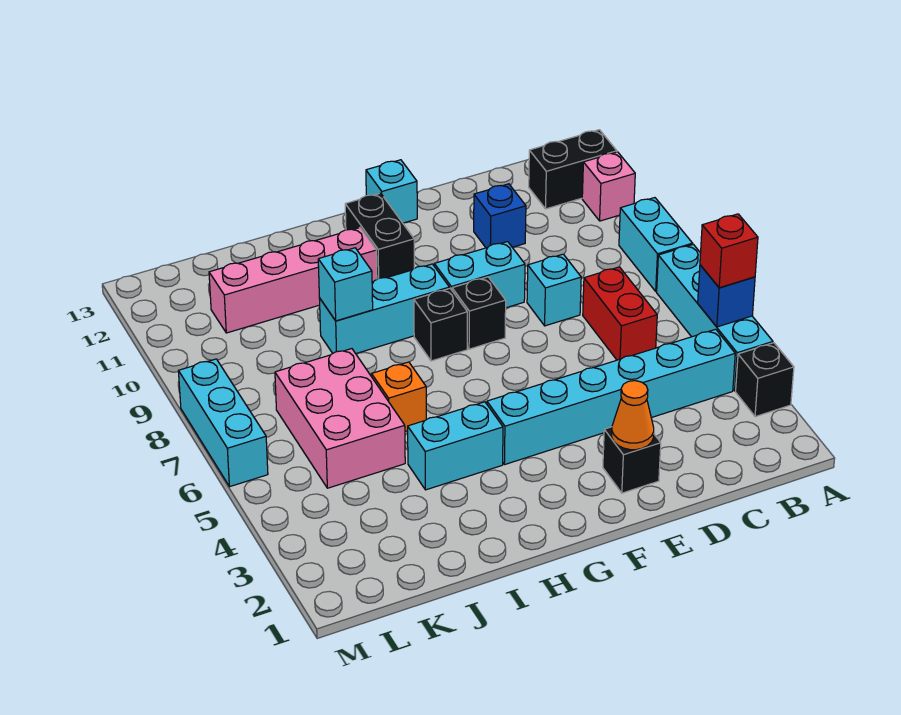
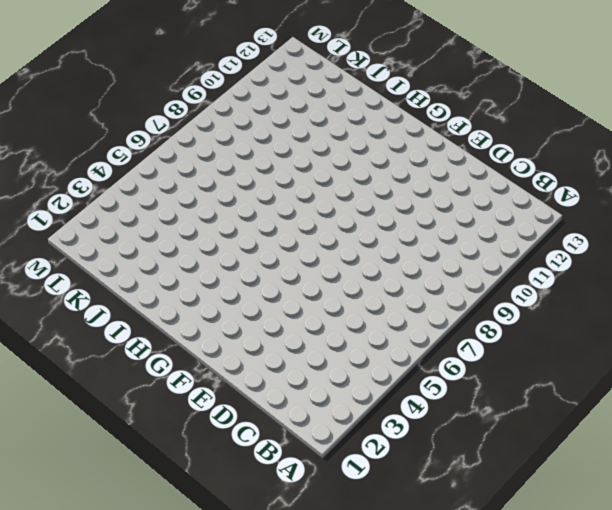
none -> black brick A3 level 1
none -> cyan brick A4:A7 level 1
none -> cyan brick A8:A9 level 1

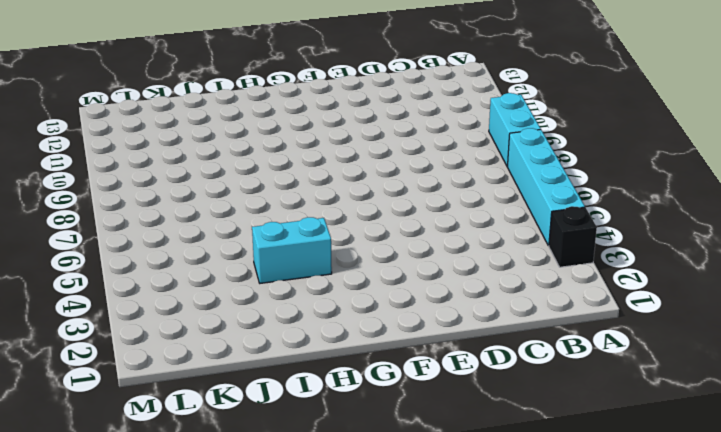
none -> pink brick A11 level 1
none -> black brick A12:B12 level 1
none -> cyan brick B4:G4 level 1

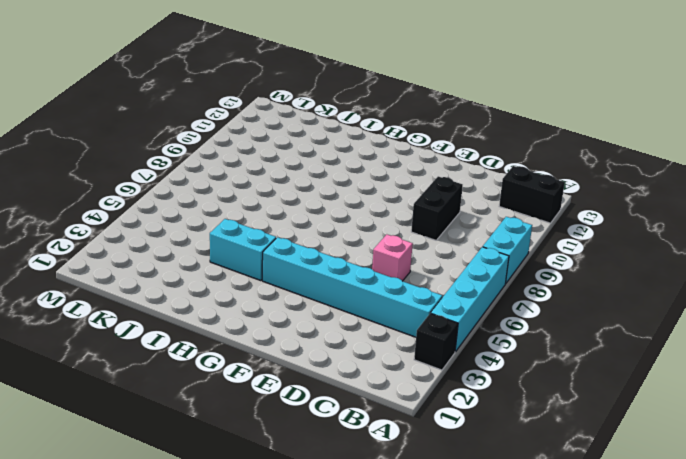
pink brick D6 level 1 -> pink brick A11 level 1
black brick D9:D10 level 1 -> black brick G11:G12 level 1
none -> red brick C6:C7 level 1
none -> cyan brick D8 level 1
none -> blue brick D11 level 1

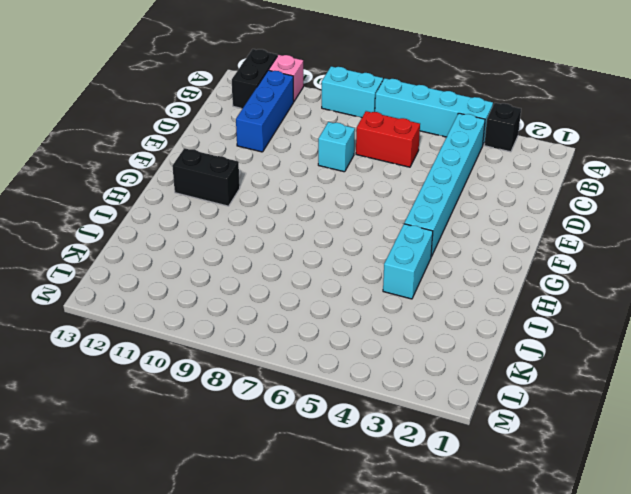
blue brick B11:D11 level 1 -> blue brick D11 level 1
none -> black brick E2 level 1
none -> cyan brick E9:F9 level 1
none -> black brick F8 level 1

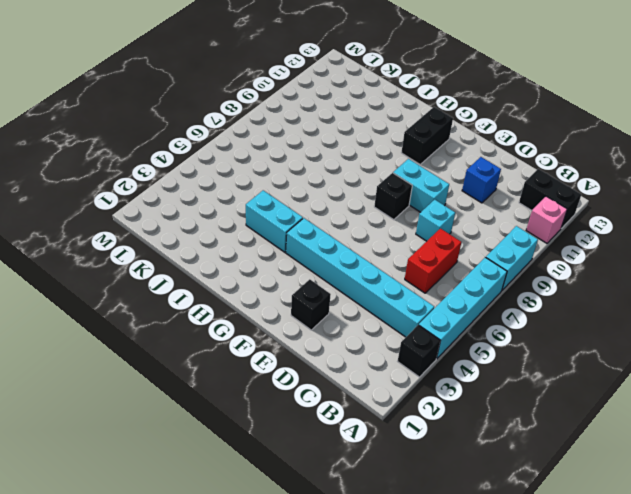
none -> cyan brick F13 level 1
none -> black brick G8 level 1
none -> cyan brick G9:I9 level 1

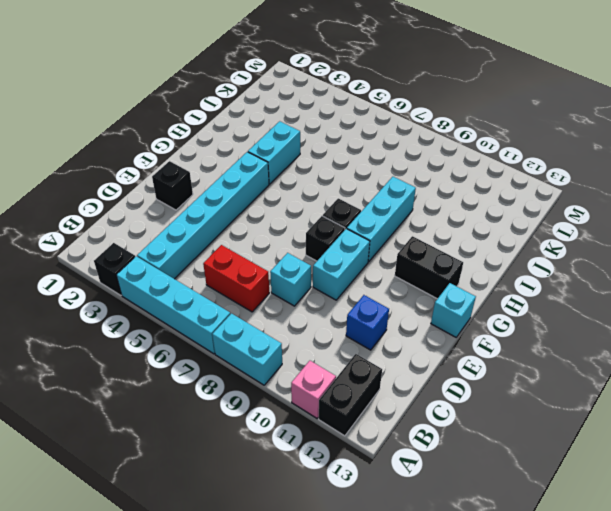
none -> pink brick H11:K11 level 1
none -> orange brick I6 level 1
none -> pink brick J5:K7 level 1

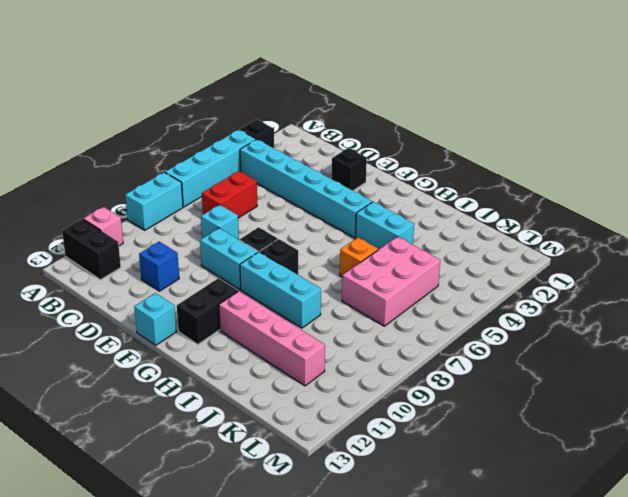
none -> cyan brick M6:M8 level 1
none -> blue brick A5 level 2
none -> orange cone E2 level 2

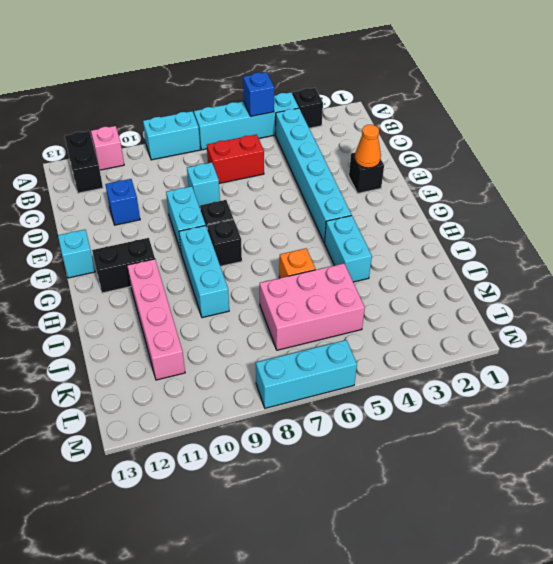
none -> cyan brick I9 level 2
none -> red brick A5 level 3

